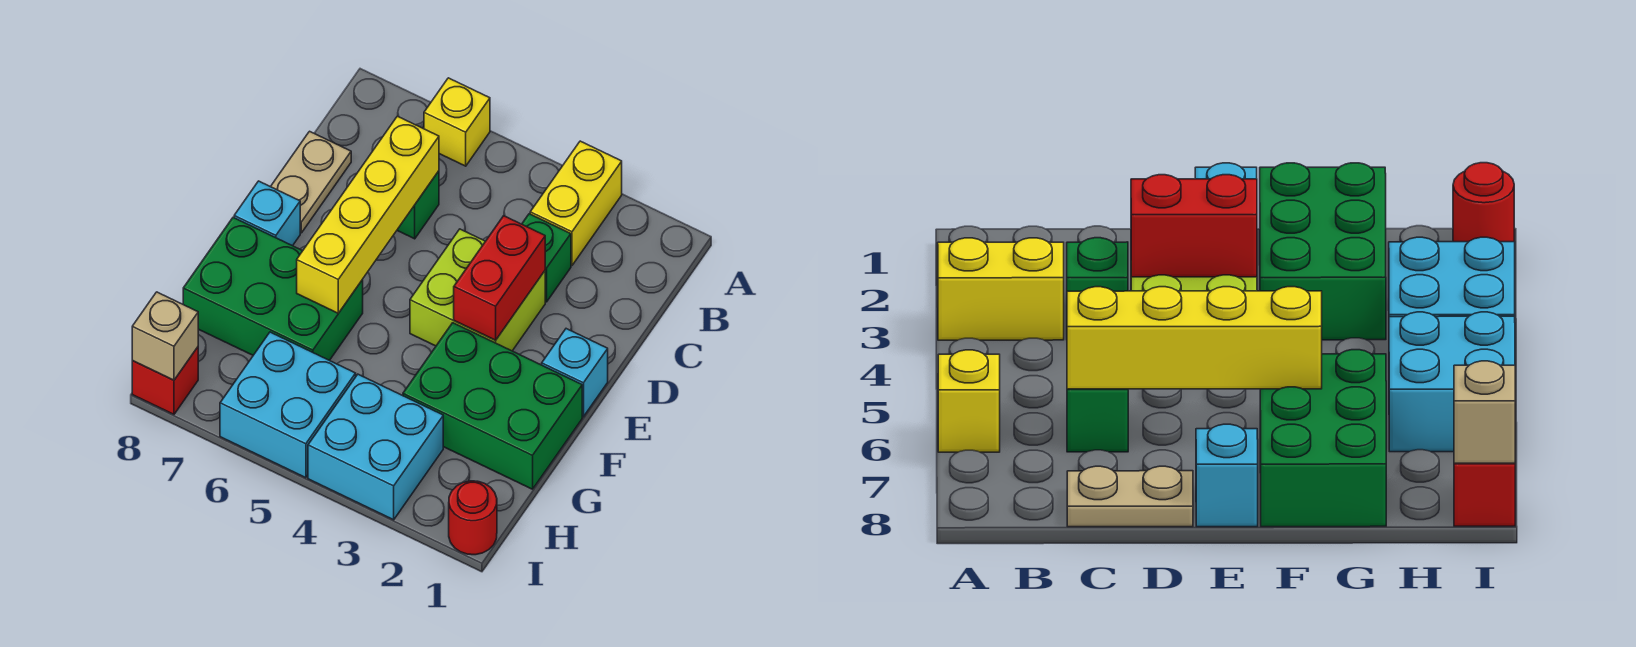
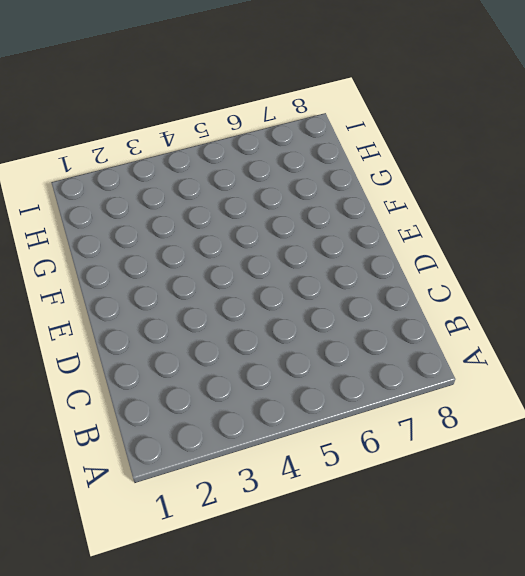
none -> yellow brick A3:B3 level 1
none -> yellow brick A6 level 1
none -> green brick C3 level 1

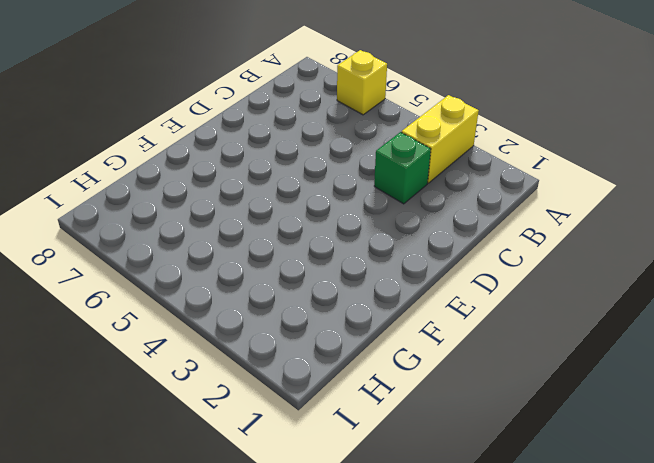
none -> green brick C6 level 1
none -> tan plate C8:D8 level 1
none -> lime brick D3:E4 level 1

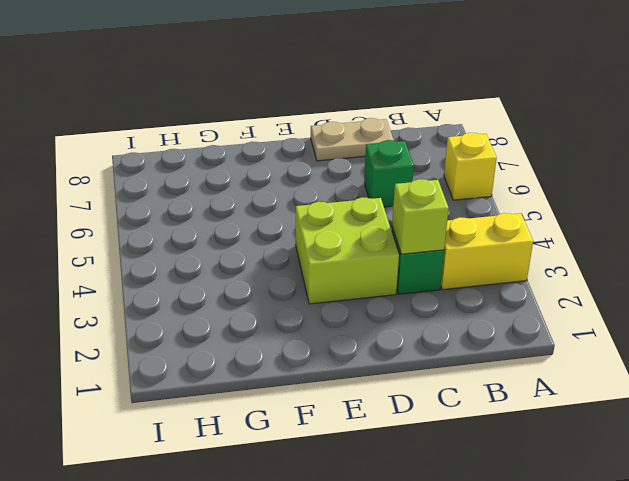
lime brick C3 level 2 -> none
none -> cyan brick E1 level 1
none -> cyan brick E8 level 1
none -> green brick F1:G3 level 1

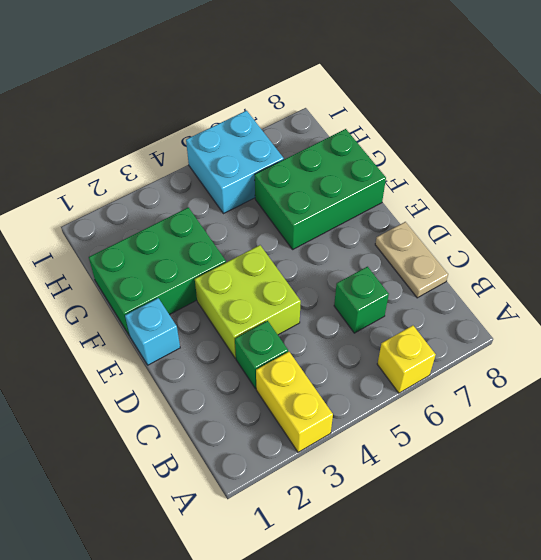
none -> cyan brick E8 level 1
none -> cyan brick H3:I4 level 1
none -> red round brick I1 level 1

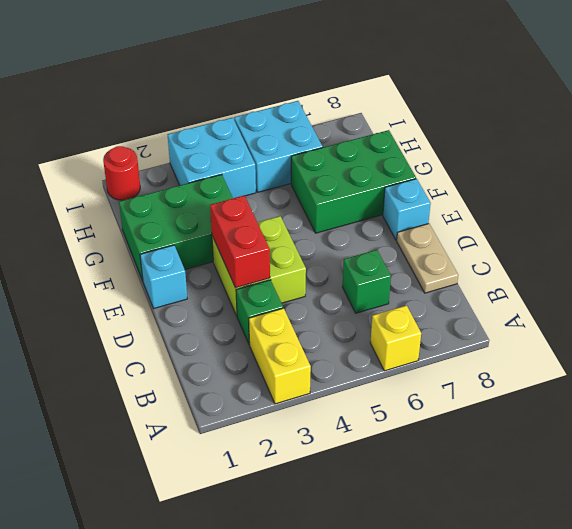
none -> red brick I8 level 1
none -> yellow brick C6:F6 level 2
none -> tan brick I8 level 2

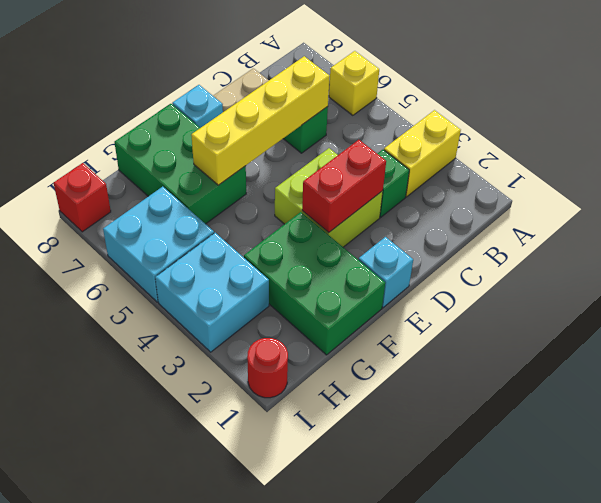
none -> tan brick I8 level 2

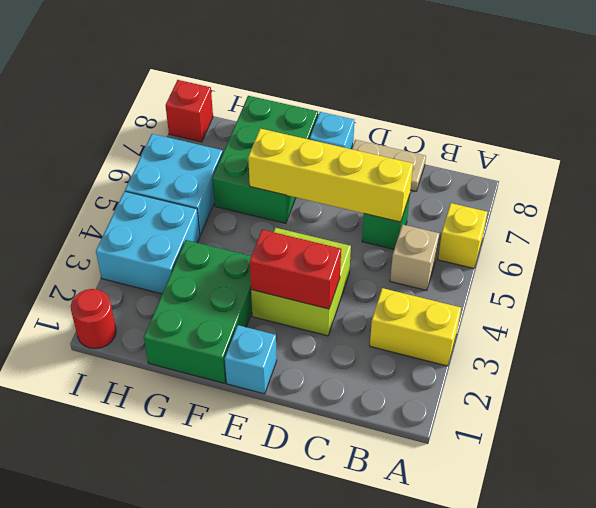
tan brick B5 level 1 -> tan brick I8 level 2
none -> green brick C3 level 1

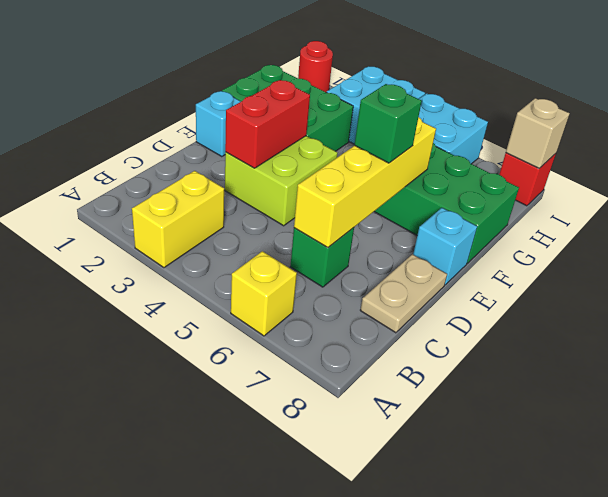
green brick E6 level 3 -> green brick C3 level 1

